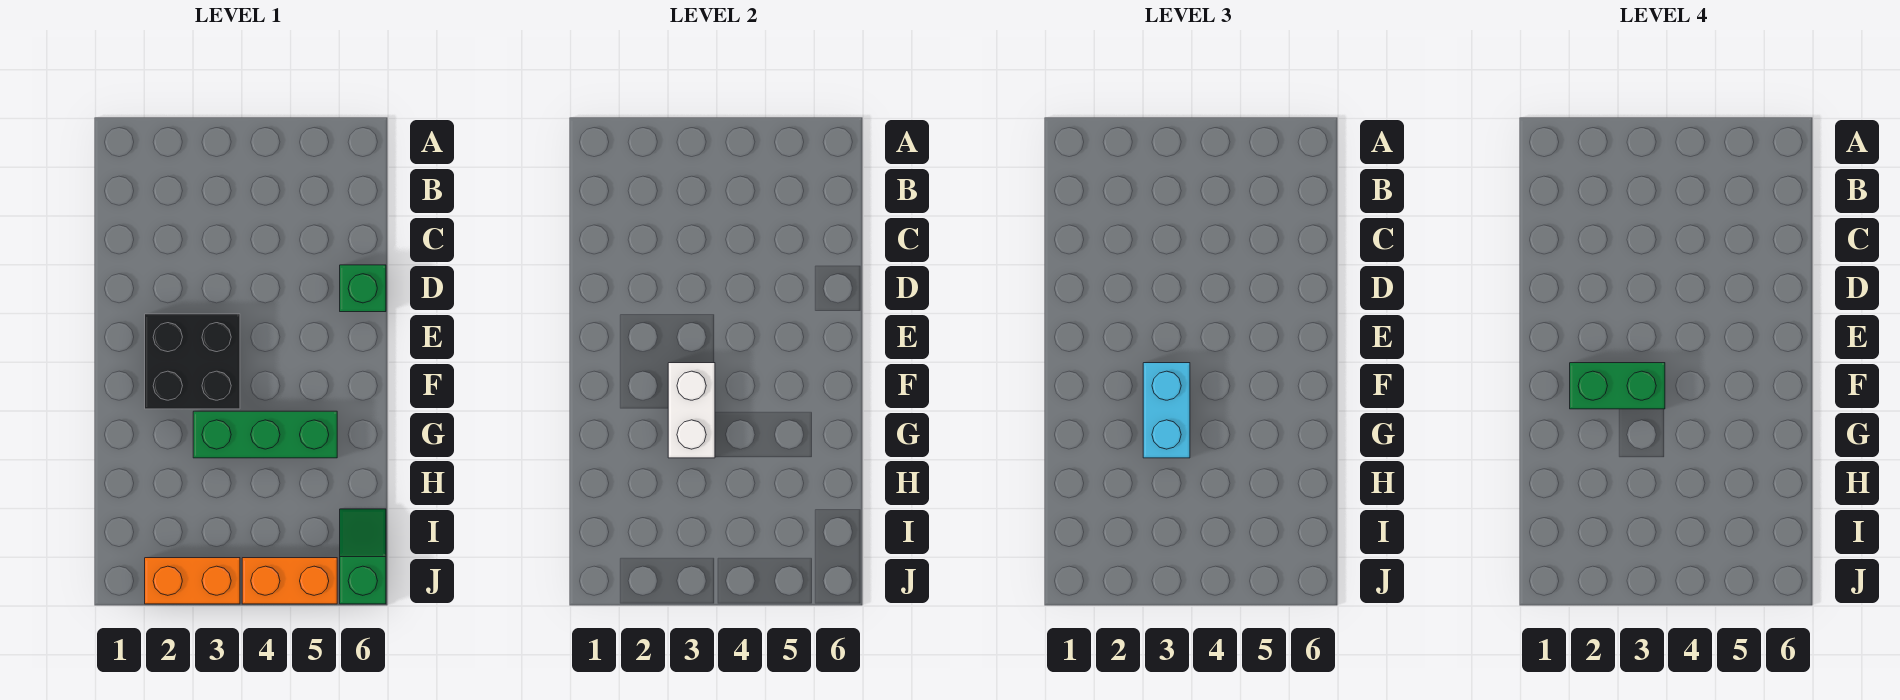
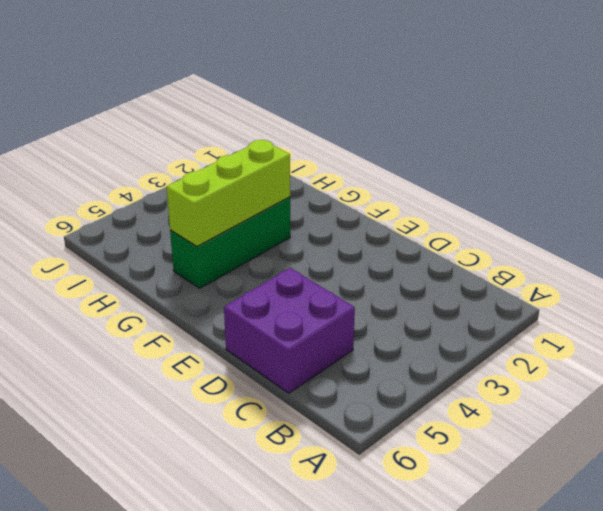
purple brick C5:D6 level 1 -> green brick D6 level 1
lime brick G3:G5 level 2 -> white brick F3:G3 level 2
none -> black brick E2:F3 level 1
none -> green slope I6:J6 level 1 top J

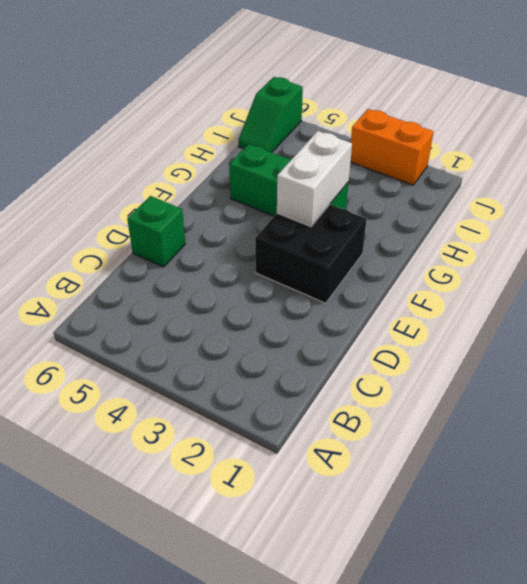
none -> orange brick J4:J5 level 1
none -> cyan brick F3:G3 level 3

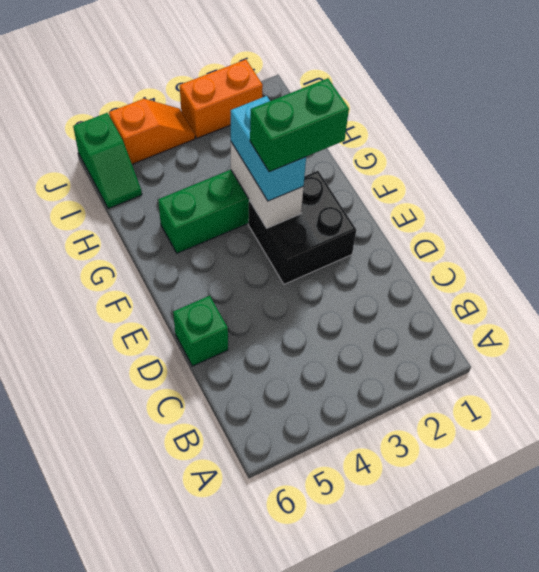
orange slope J4:J5 level 1 top 5 -> orange brick J4:J5 level 1

